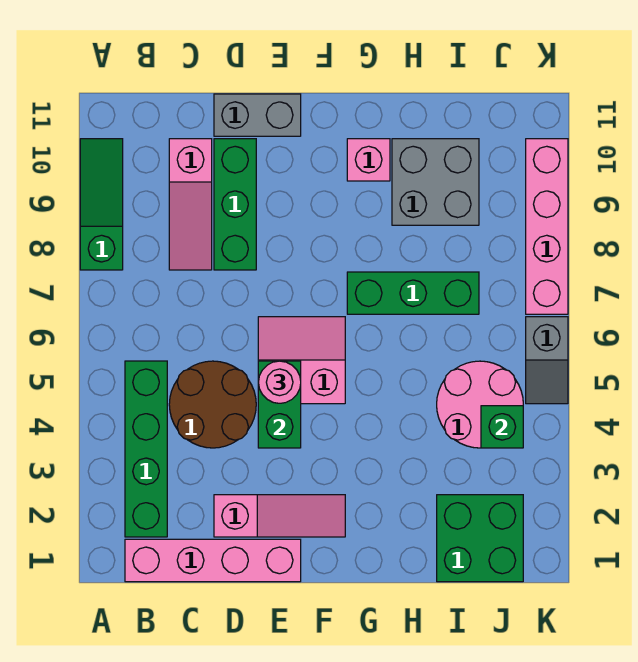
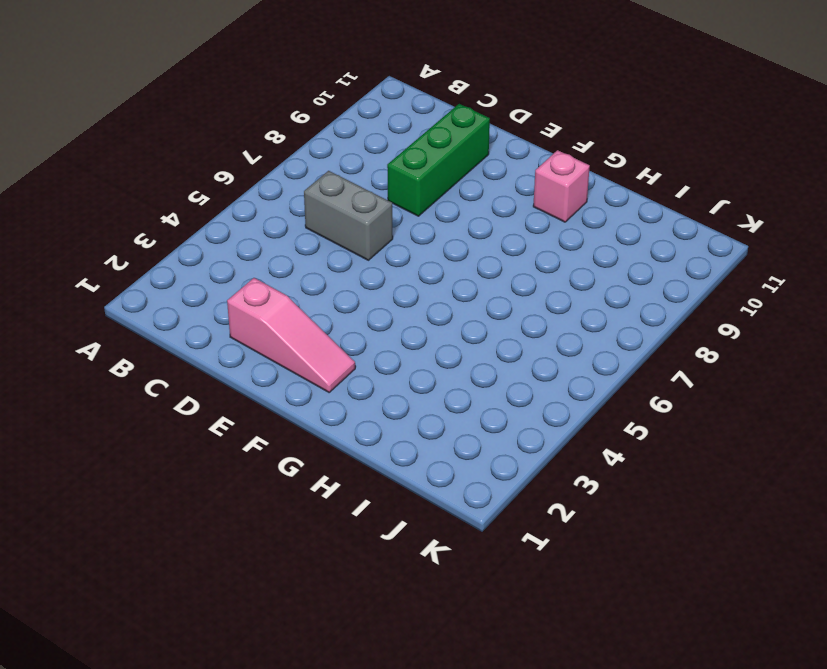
grey brick C6:D6 level 1 -> grey brick D11:E11 level 1
none -> green slope A8:A10 level 1 top 8
none -> pink brick B1:E1 level 1
none -> green brick B2:B5 level 1

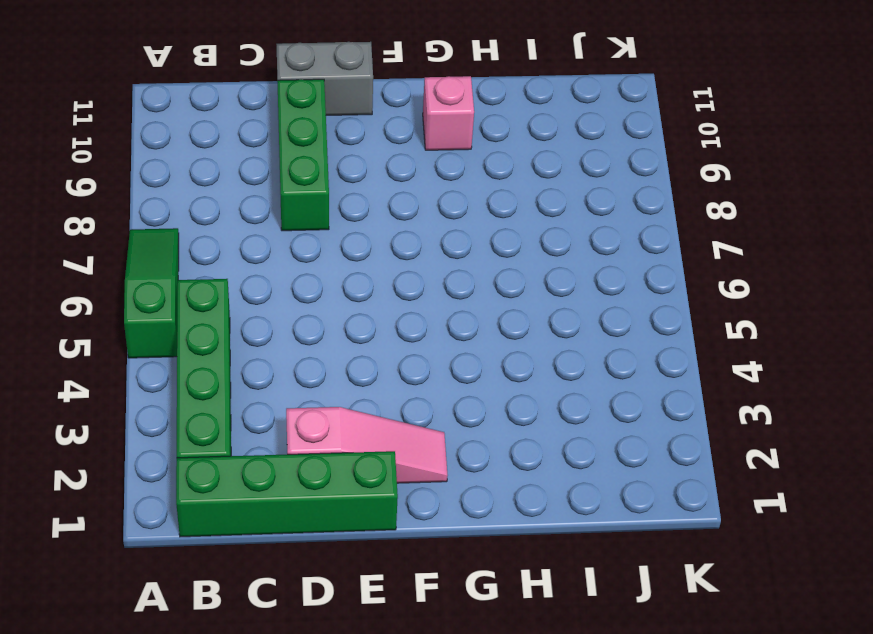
green slope A5:A7 level 1 top 5 -> green slope A8:A10 level 1 top 8
green brick B1:E1 level 1 -> pink brick B1:E1 level 1
none -> brown round brick C4:D5 level 1
none -> pink slope C8:C10 level 1 top 10
none -> pink slope E5:F6 level 1 top 5

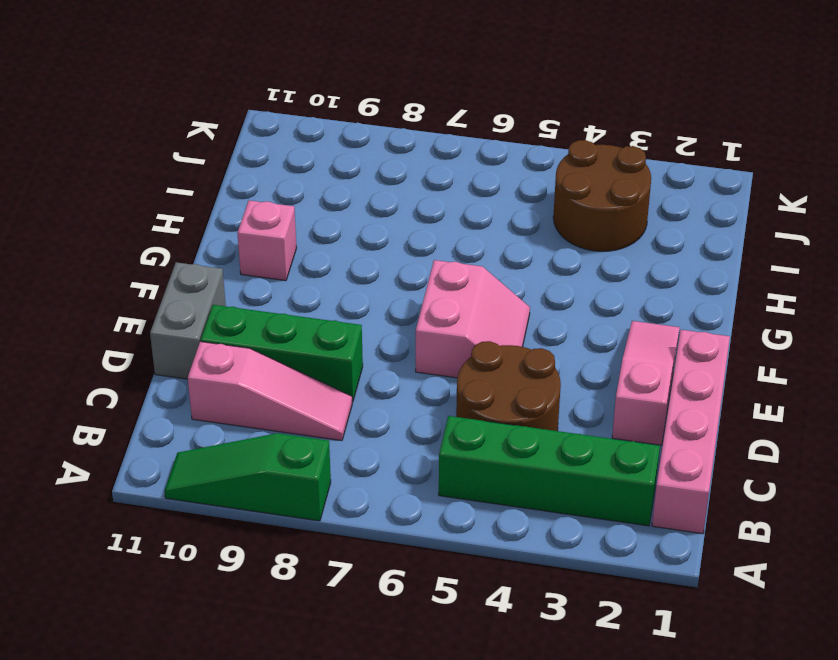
pink slope E5:F6 level 1 top 6 -> pink slope E5:F6 level 1 top 5
brown round brick I3:J4 level 1 -> pink round brick I4:J5 level 1
none -> green brick G7:I7 level 1
none -> grey brick H9:I10 level 1
none -> green brick I1:J2 level 1

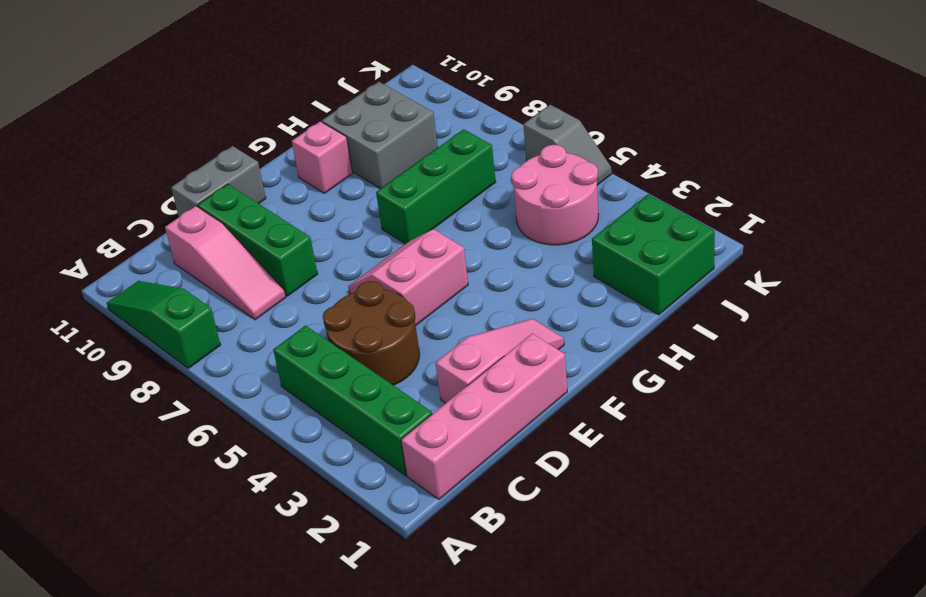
none -> pink brick K7:K10 level 1
none -> green brick E4:E5 level 2
none -> green brick J4 level 2

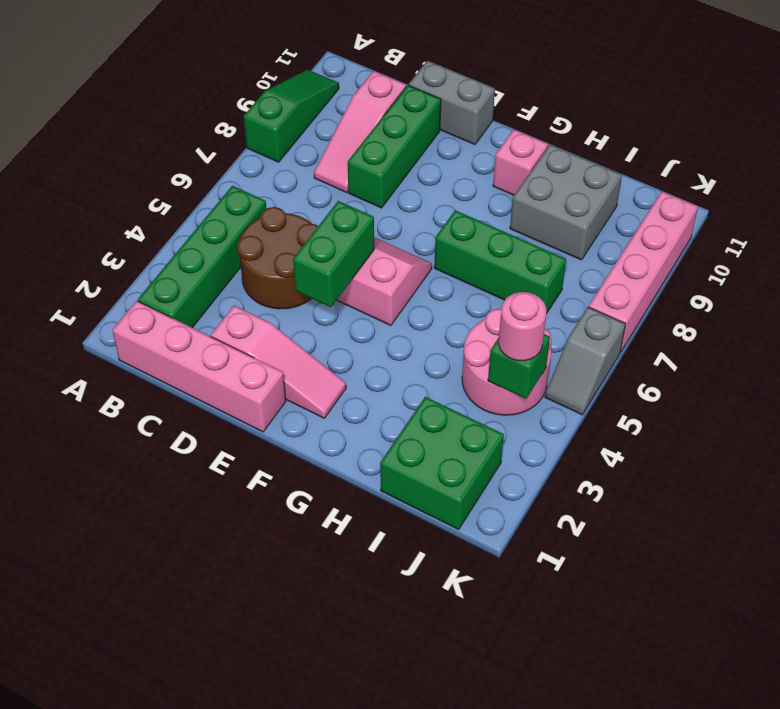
pink round brick J4 level 3 -> pink round brick E5 level 3

